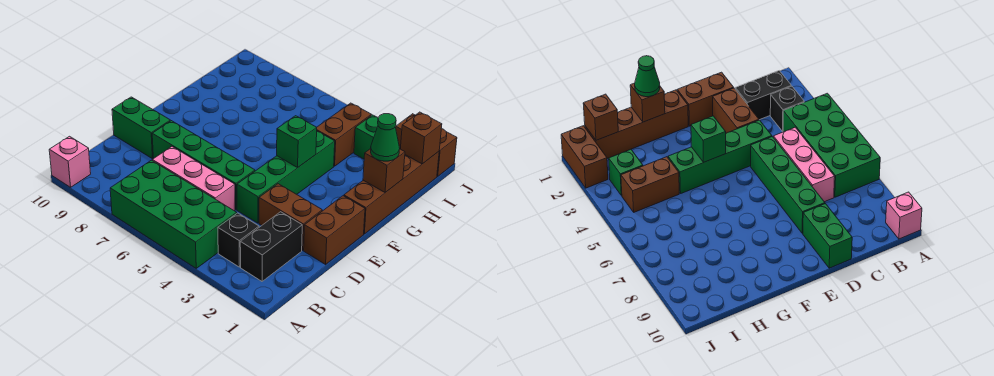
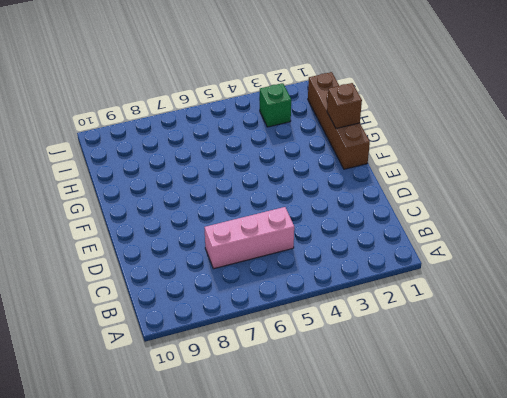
none -> green brick A4:B7 level 1
none -> pink brick A10 level 1
none -> black brick B2:C2 level 1

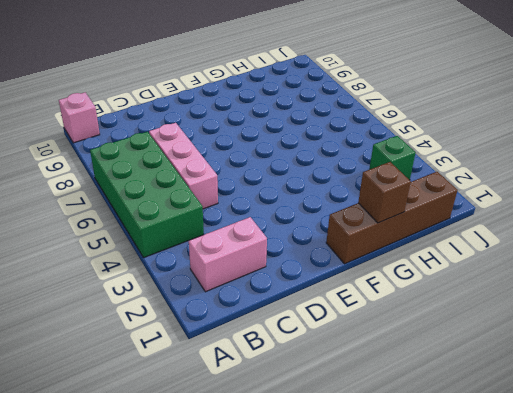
pink brick B2:C2 level 1 -> black brick B2:C2 level 1
none -> black brick B3 level 1
none -> brown brick D1:E1 level 1
none -> brown brick D2:D3 level 1

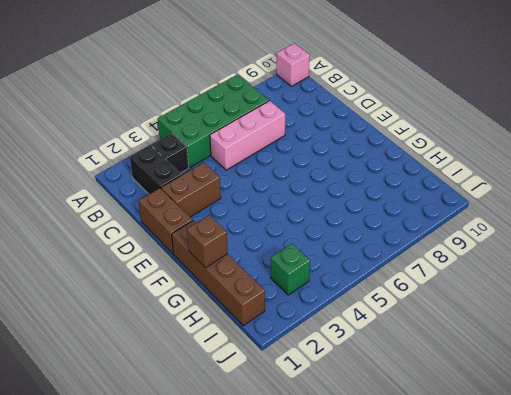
none -> green brick D4:G4 level 1
none -> green brick D5:D8 level 1
none -> green brick D9:D10 level 1

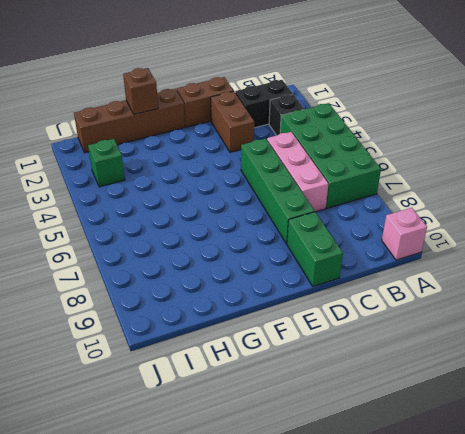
none -> green brick D4:G4 level 1
none -> brown brick H4:I4 level 1
none -> brown brick J1:J2 level 1

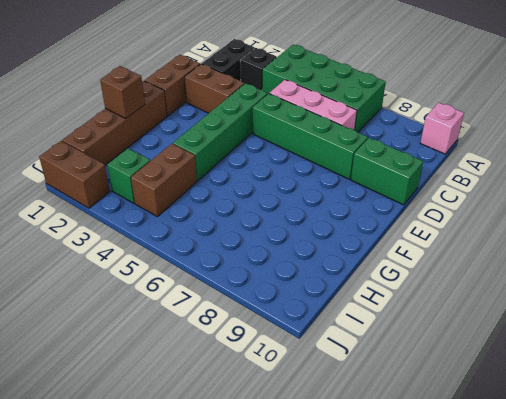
none -> green brick F4 level 2
none -> brown brick I1 level 2
none -> green cone G1 level 3

